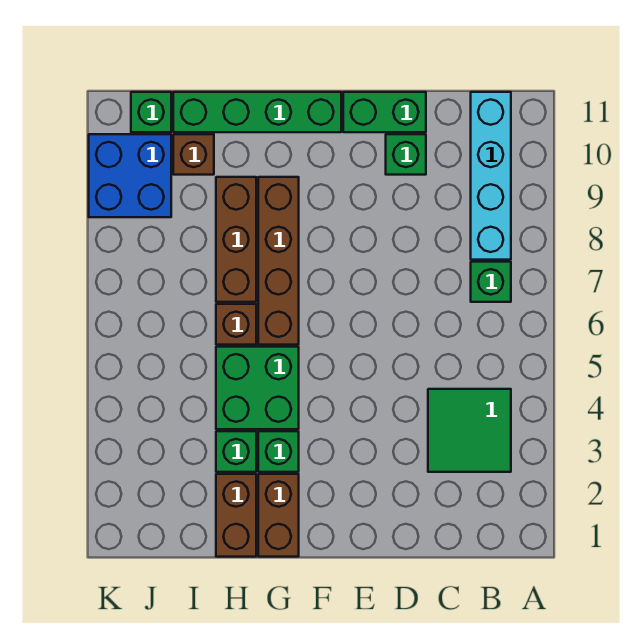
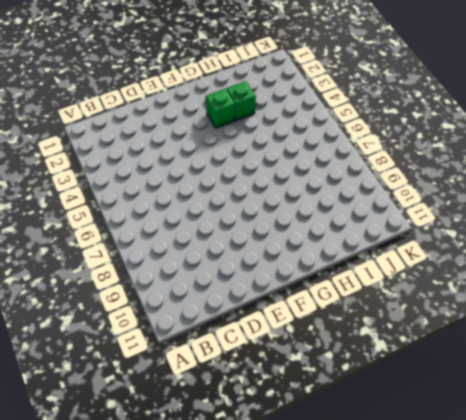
none -> green tile B3:C4 level 1
none -> green brick B7 level 1
none -> cyan brick B8:B11 level 1

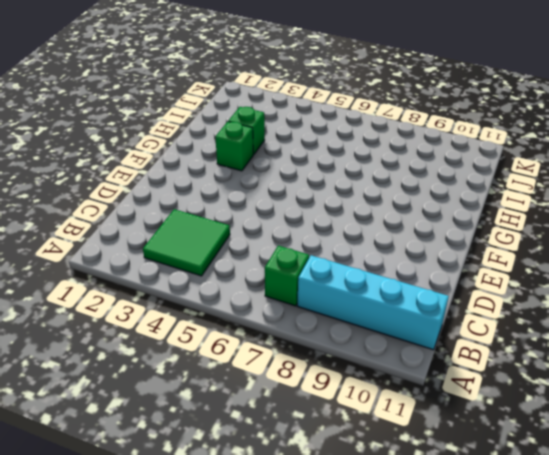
none -> green brick D10 level 1
none -> green brick D11:E11 level 1
none -> green brick F11:I11 level 1

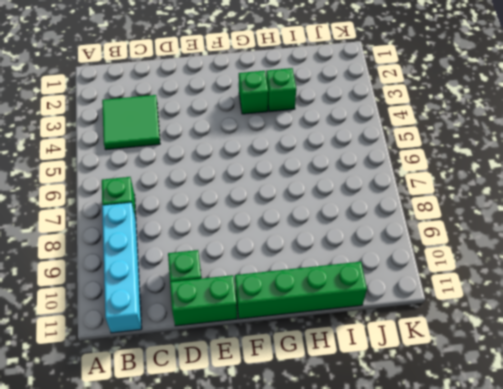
none -> brown brick G1:G2 level 1
none -> green brick G4:H5 level 1
none -> brown brick G6:G9 level 1

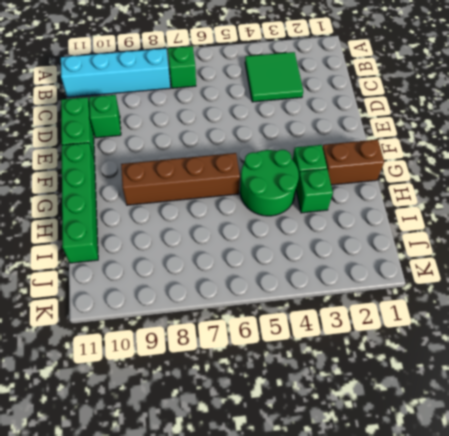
green round brick G4:H5 level 1 -> green brick G4:H5 level 1
none -> brown brick H1:H2 level 1
none -> brown brick H6 level 1
none -> brown brick H7:H9 level 1

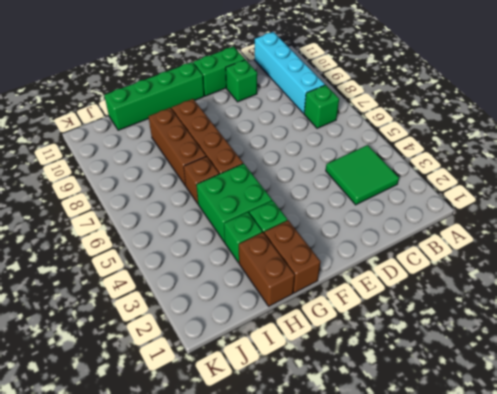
none -> brown brick I10 level 1
none -> blue brick J9:K10 level 1
none -> green brick J11 level 1

